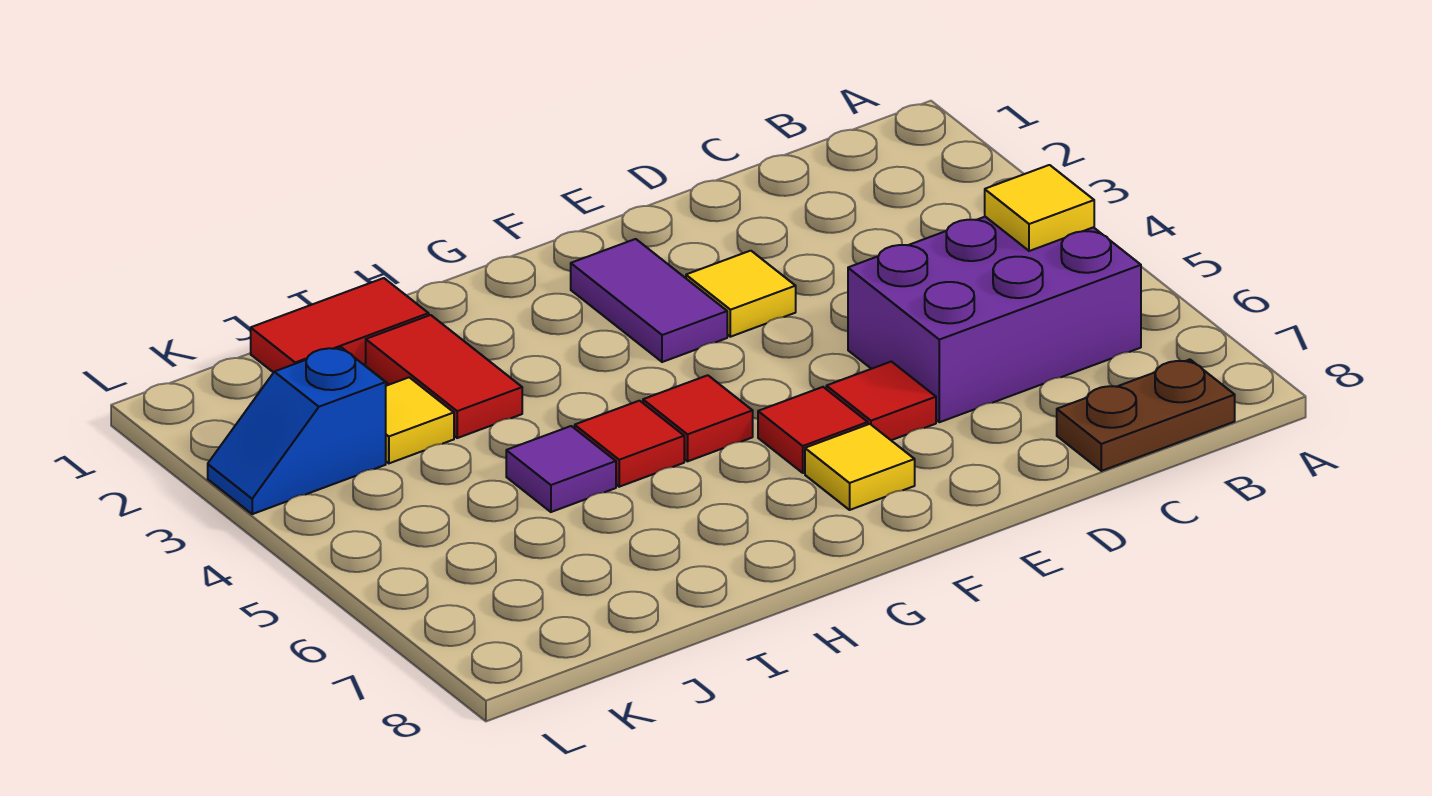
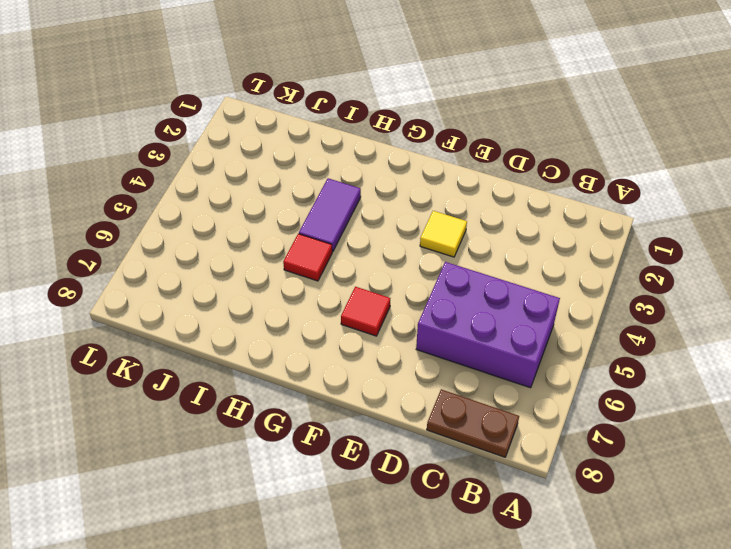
purple tile H3:H4 level 1 -> purple tile F2:F3 level 1
none -> red tile E6 level 1
none -> yellow tile F7 level 1
none -> red tile G5 level 1

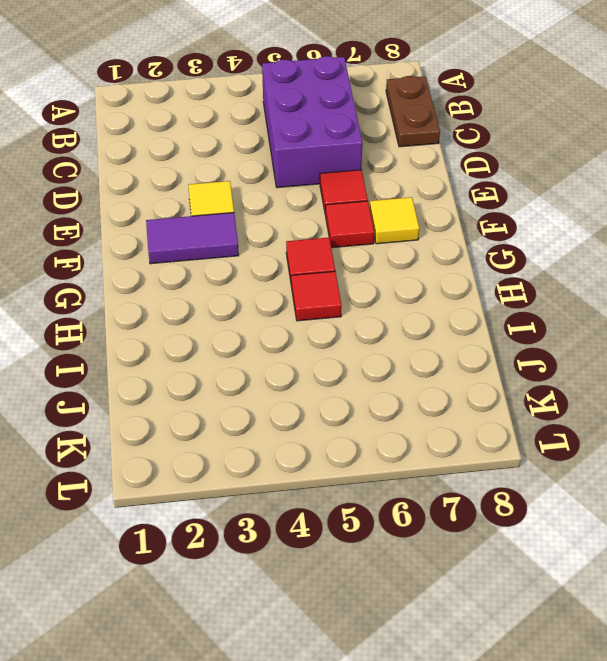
none -> red tile I1:J1 level 1
none -> red tile I2:I3 level 1
none -> purple tile I5 level 1

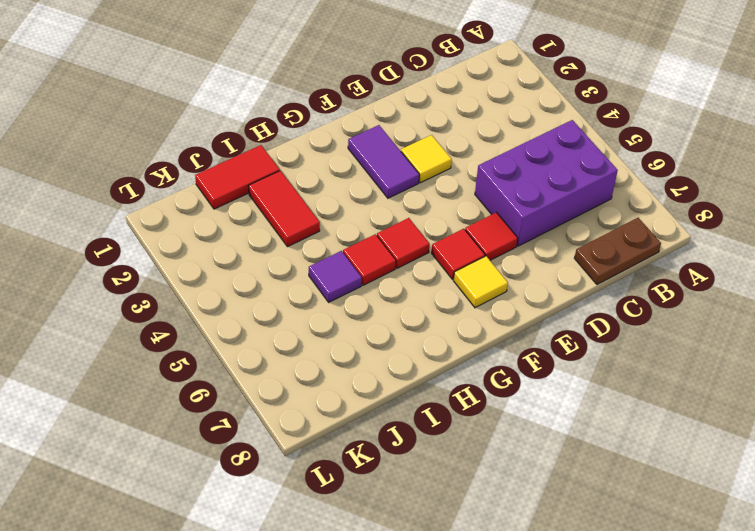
none -> yellow tile J3 level 1
none -> blue slope K3:L3 level 1 top K
none -> yellow tile B5 level 2

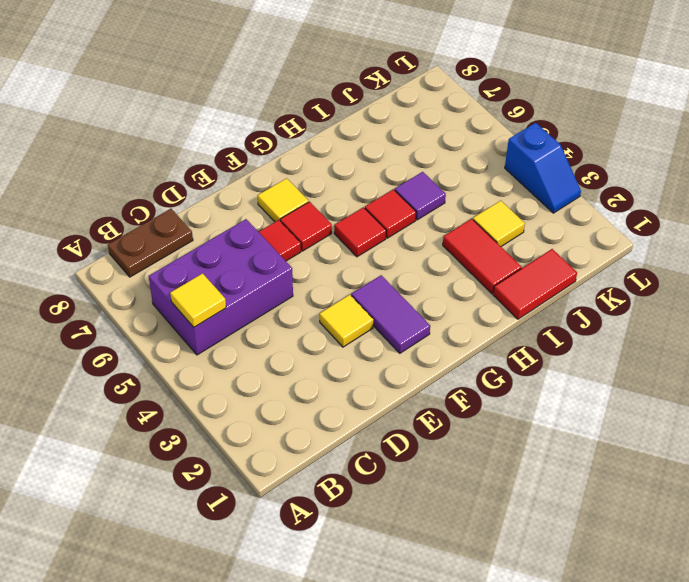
blue slope L3:L4 level 1 top 4 -> blue slope K3:L3 level 1 top K

